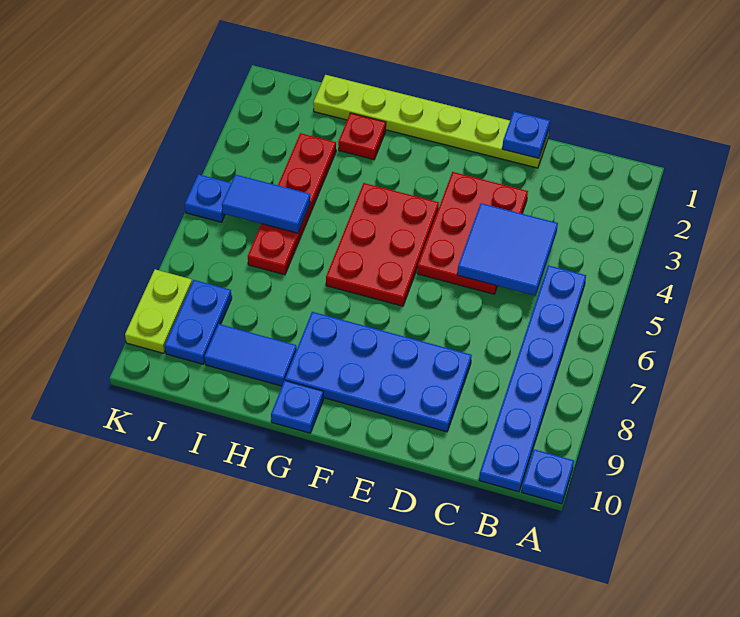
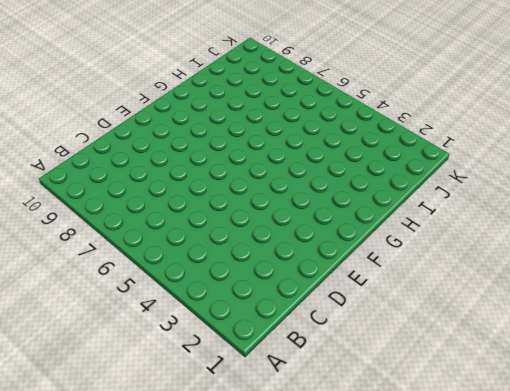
none -> blue plate A10 level 1
none -> blue plate B5:B10 level 1
none -> lime plate D1:I1 level 1

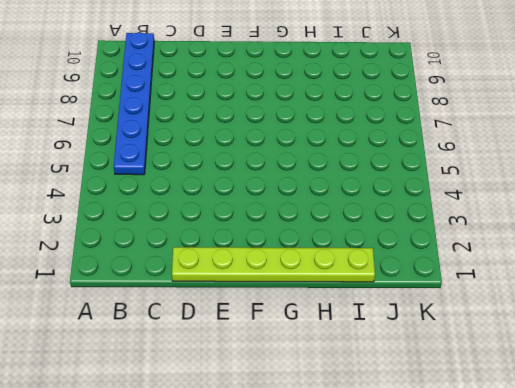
none -> blue plate A10 level 1
none -> red plate D3:E5 level 1
none -> blue plate D8:G9 level 1

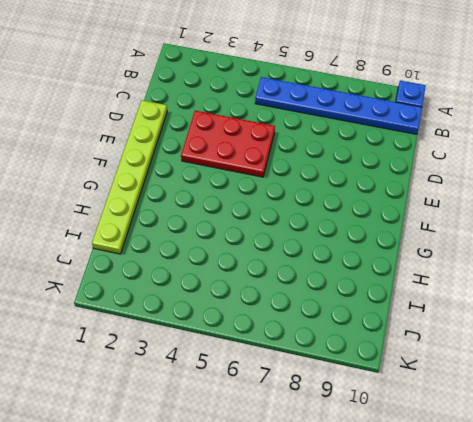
none -> blue plate D8:G9 level 1
none -> red plate F4:G6 level 1
none -> blue plate G10 level 1

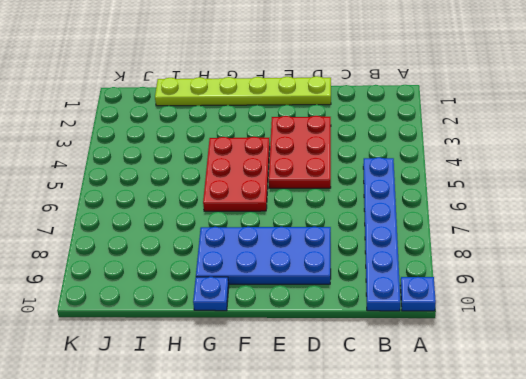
none -> red plate H2 level 1
none -> blue tile H9:I9 level 1
none -> red plate I3:I6 level 1

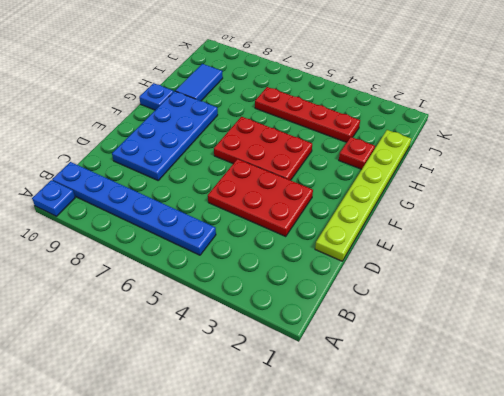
none -> blue plate J8:J9 level 1
none -> blue plate K5 level 1
none -> lime plate K8:K9 level 1

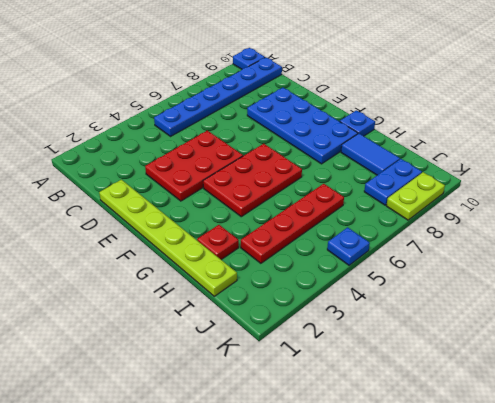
none -> blue tile C4:D5 level 2
none -> blue plate D1 level 2
none -> blue tile I5:J5 level 2

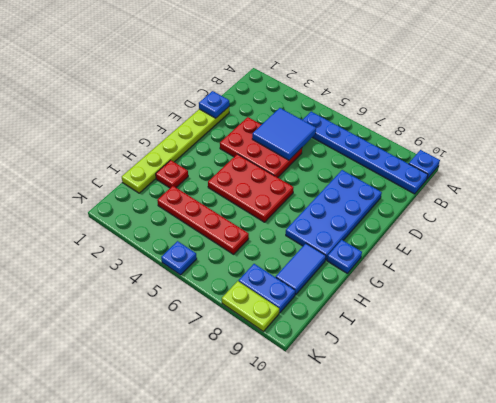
none -> blue tile I5:J5 level 2

